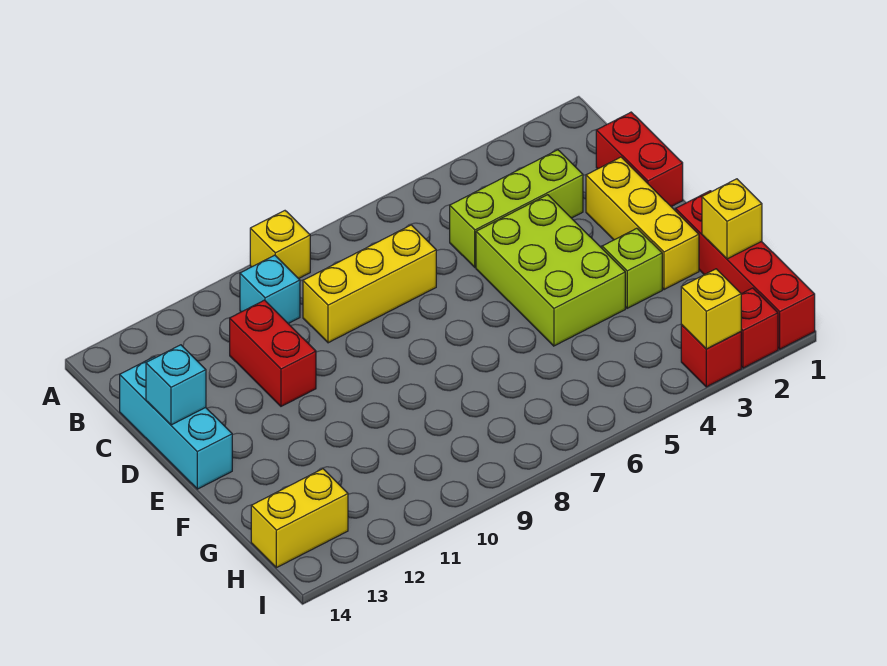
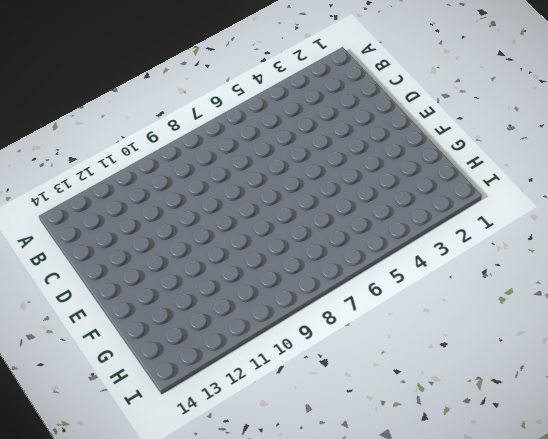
none -> yellow brick A9 level 1
none -> cyan brick B10 level 1
none -> red brick C1:D1 level 1

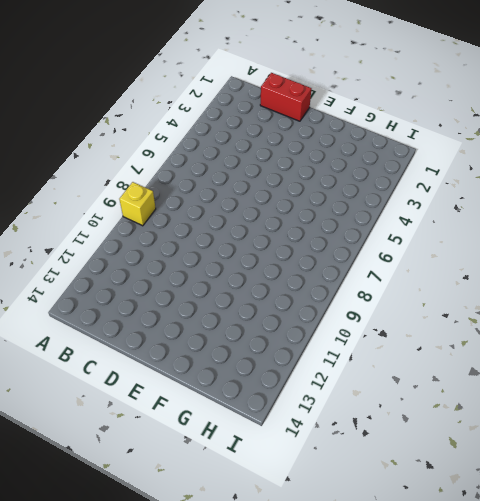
none -> cyan brick B10 level 1
none -> lime brick C3:C5 level 1
none -> yellow brick C7:C9 level 1

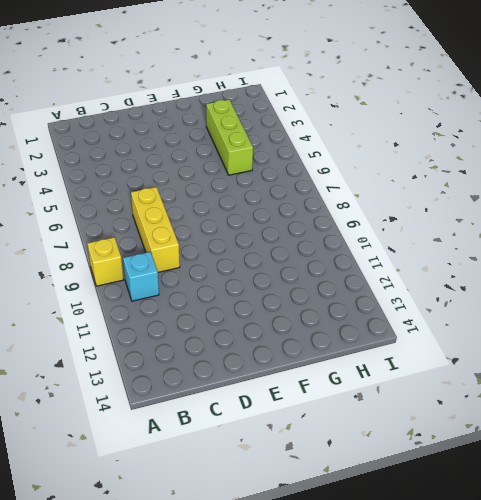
lime brick G3:G5 level 1 -> lime brick C3:C5 level 1
none -> red brick C1:D1 level 1
none -> red brick C11:D11 level 1
none -> cyan brick C14:E14 level 1

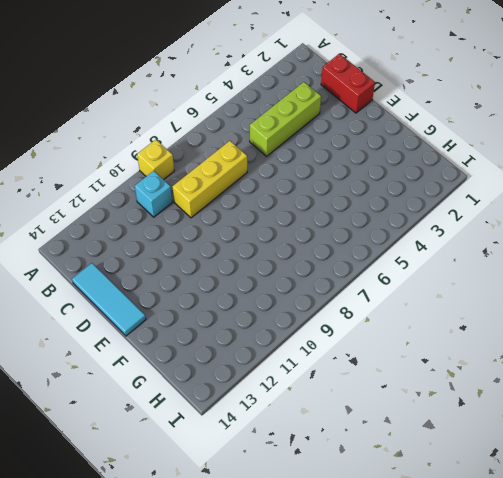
cyan tile C14:E14 level 1 -> cyan brick C14:E14 level 1
none -> red brick C11:D11 level 1
none -> yellow brick D2:F2 level 1
none -> lime brick D4:F5 level 1

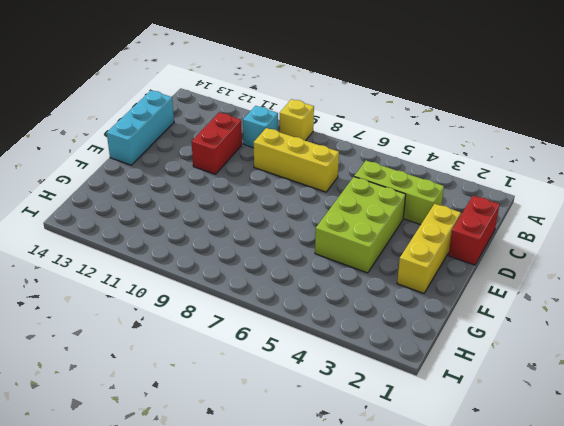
none -> red brick F1:I1 level 1
none -> lime brick F3 level 1
none -> yellow brick H13:H14 level 1

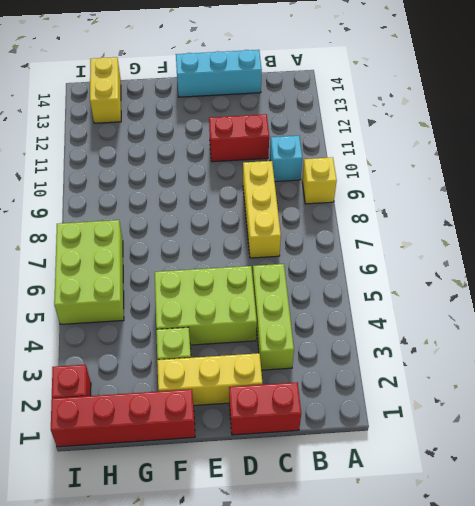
lime brick H5:I7 level 1 -> none
none -> red brick I3 level 1
none -> cyan brick D14 level 2
none -> yellow brick G1 level 2

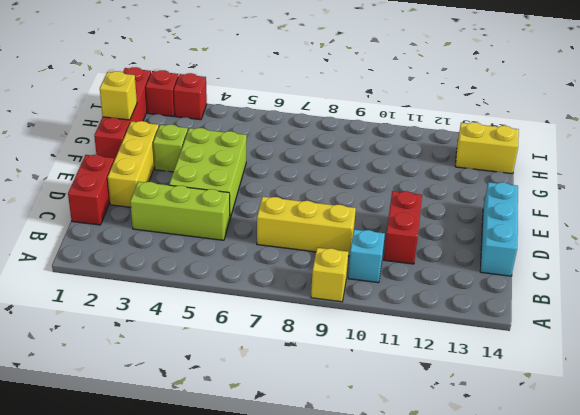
none -> cyan brick D14 level 2
none -> yellow brick I3 level 2

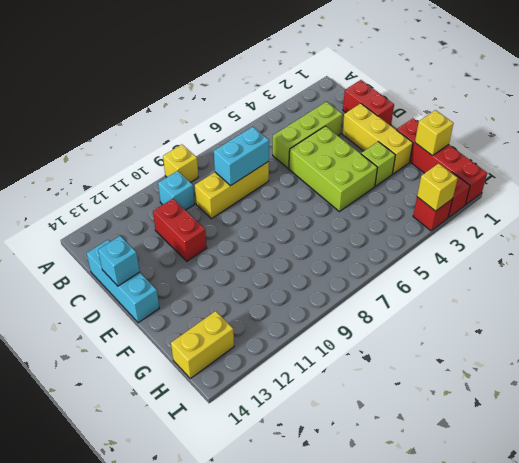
cyan brick C7:C8 level 2 -> none

